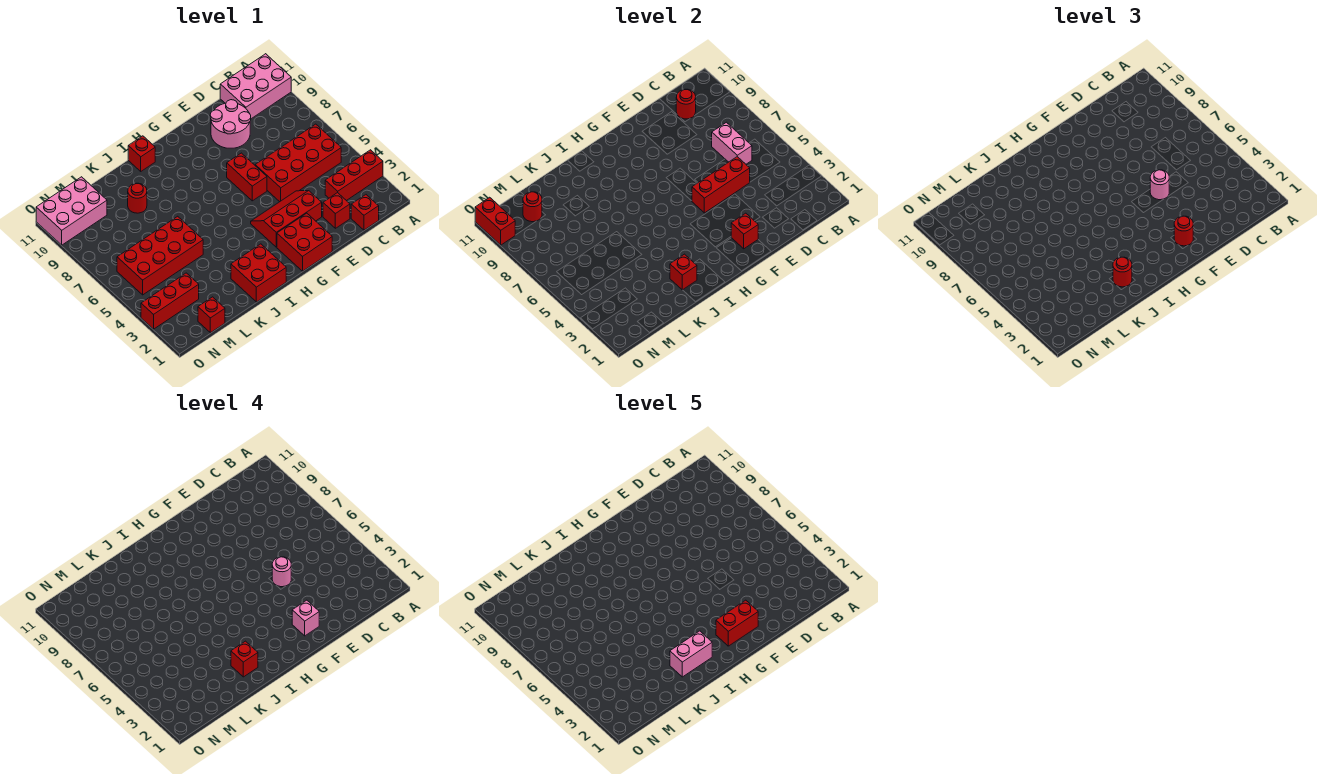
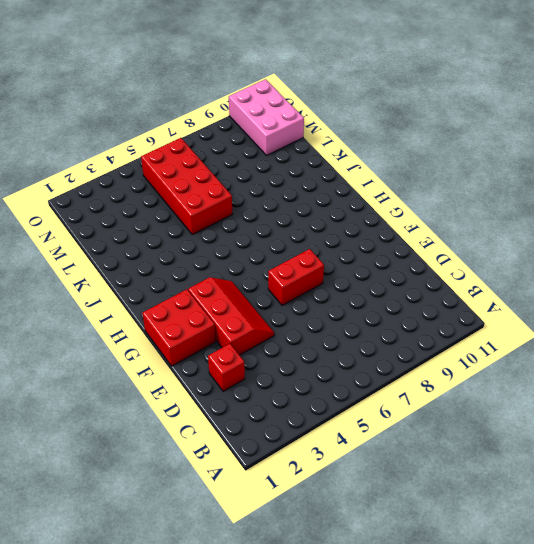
none -> red brick A3:C3 level 1
none -> pink brick A10:C11 level 1
none -> red brick B5:E6 level 1
none -> red brick C1 level 1

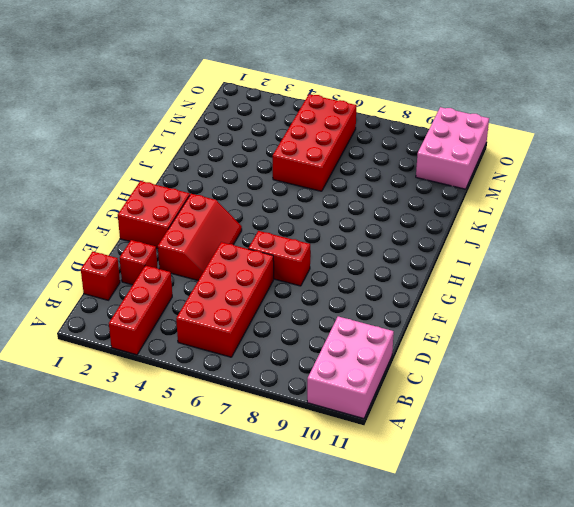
none -> pink round brick D9:E10 level 1
none -> red brick I1:J2 level 1
none -> red brick I11 level 1
none -> red round brick K9 level 1

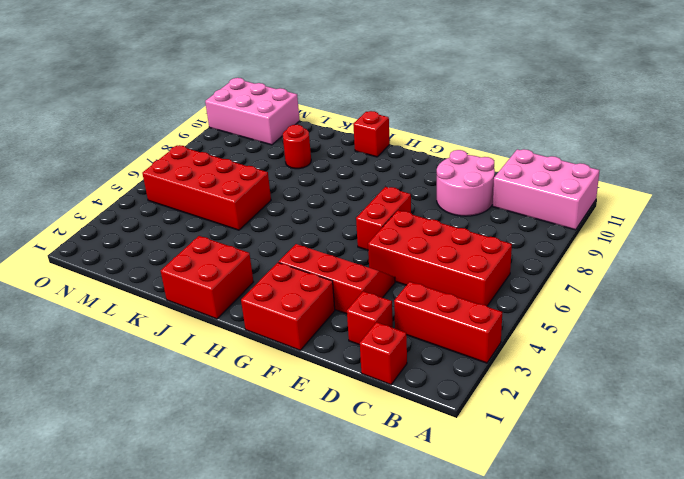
none -> red brick M1 level 1
none -> red brick M3:O3 level 1
none -> pink brick C6:C7 level 2
none -> red round brick C10 level 2

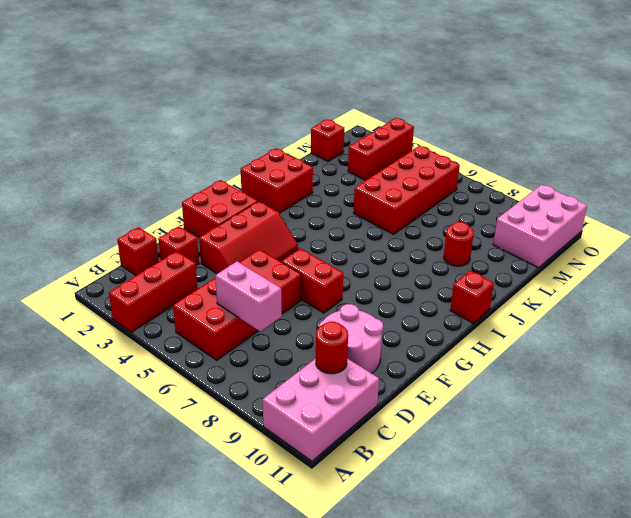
none -> red brick D5:F5 level 2
none -> red brick F2 level 2
none -> red brick J2 level 2
none -> red round brick M10 level 2

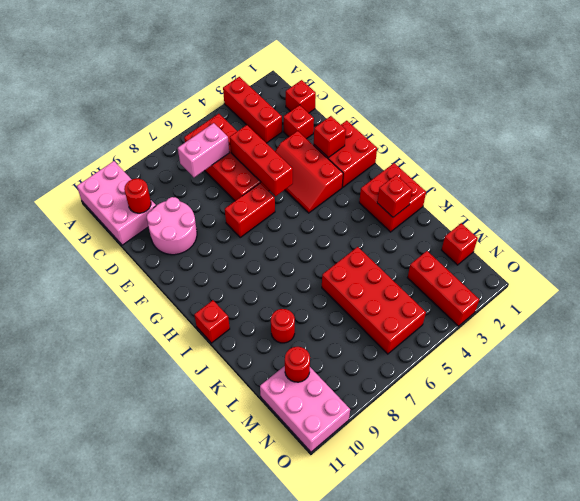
none -> red brick O10:O11 level 2
none -> pink round brick E5 level 3
none -> red round brick F2 level 3
none -> red round brick J2 level 3

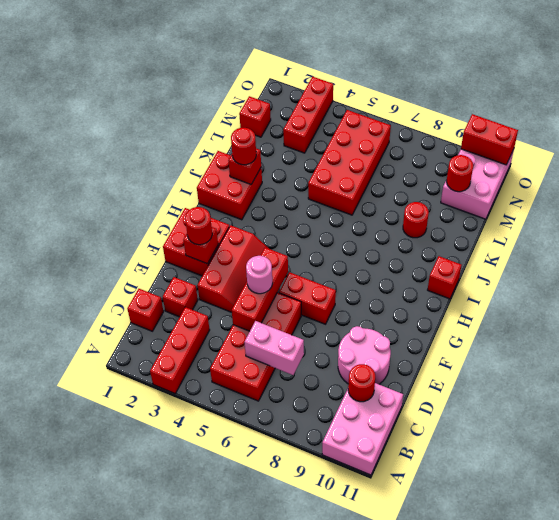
none -> pink round brick E5 level 4
none -> pink brick F2 level 4
none -> red brick J2 level 4
none -> red brick F2:G2 level 5

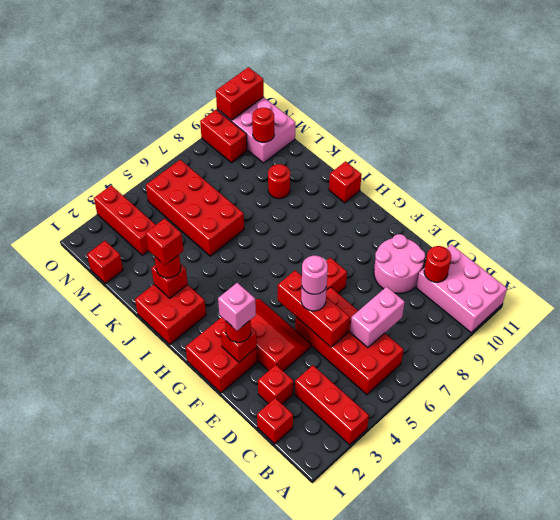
red brick N9:O9 level 1 -> red brick F2:G2 level 5
none -> pink brick I2:J2 level 5

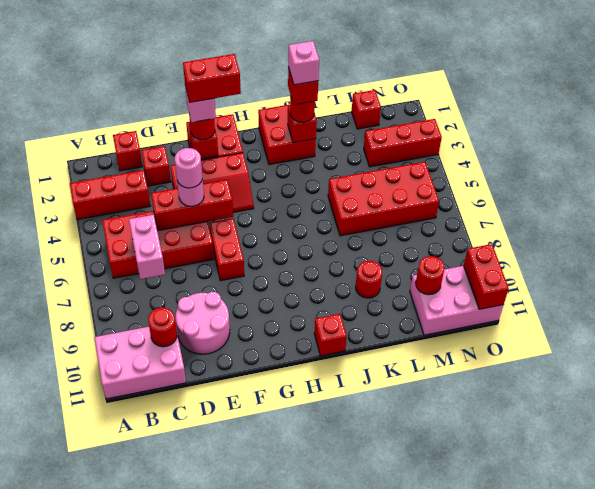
pink brick J2 level 5 -> pink brick I2:J2 level 5

